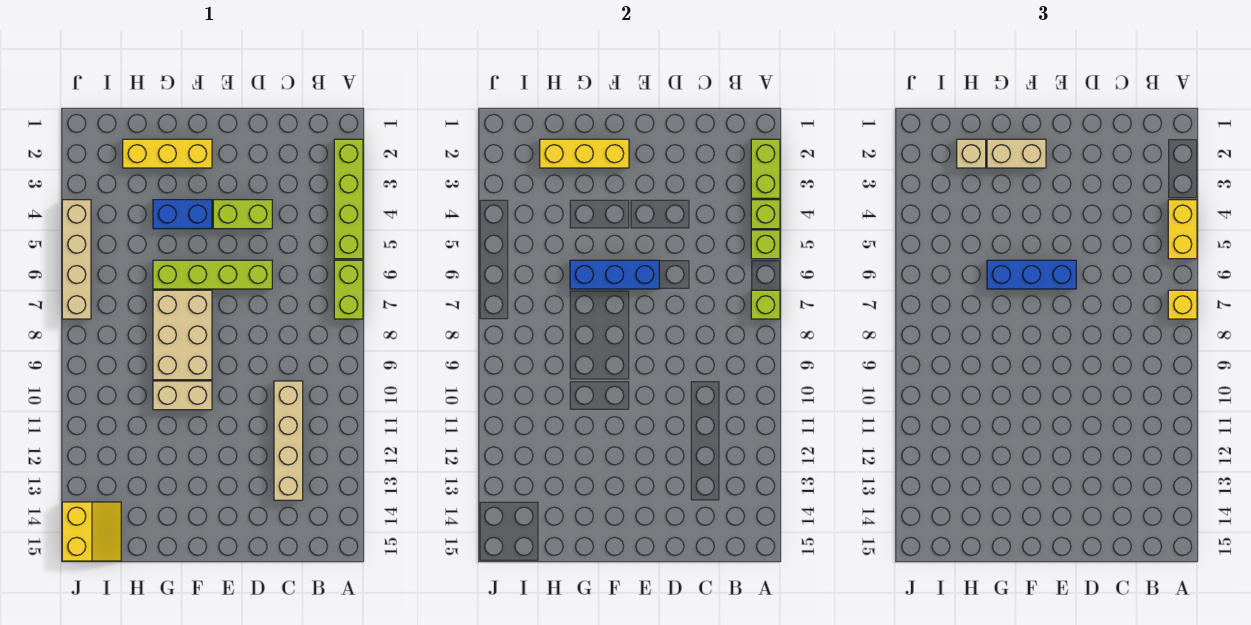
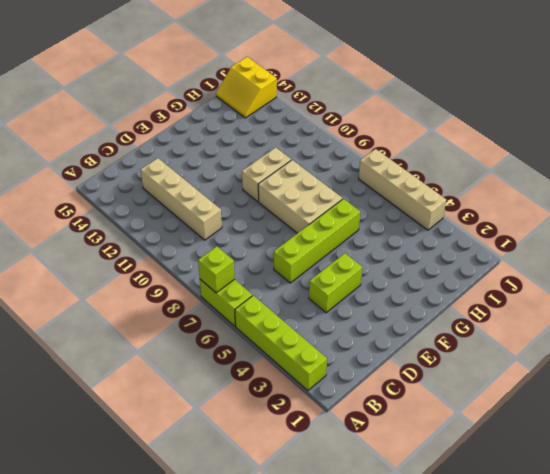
none -> yellow brick F2:H2 level 1
none -> blue brick F4:G4 level 1
none -> lime brick A2:A3 level 2

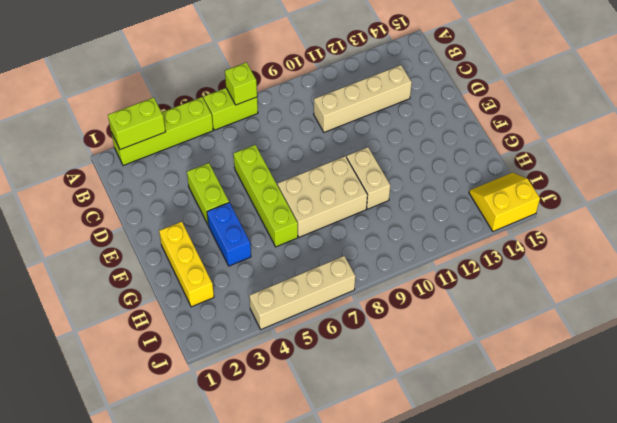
none -> lime brick A4 level 2
none -> lime brick A5 level 2
none -> blue brick E6:G6 level 2

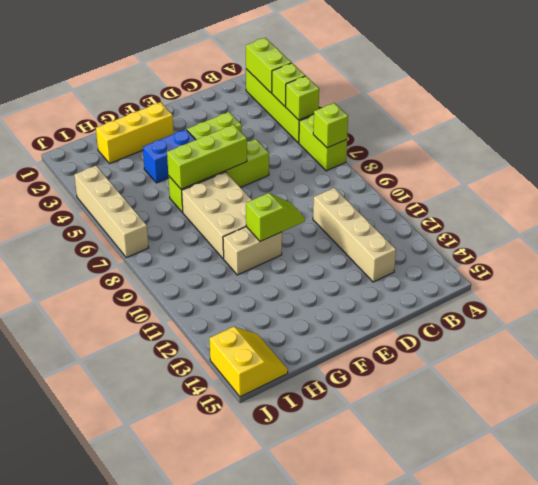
lime brick E6:G6 level 2 -> blue brick E6:G6 level 2
lime slope E10:F10 level 2 top F -> none
none -> yellow brick F2:H2 level 2
none -> yellow brick A4:A5 level 3
none -> yellow brick A7 level 3

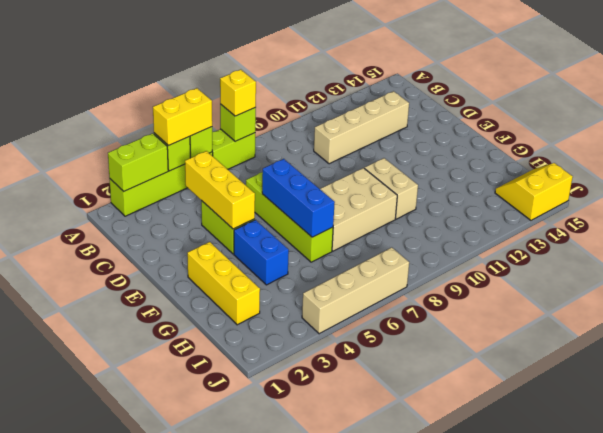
yellow brick C4:E4 level 2 -> yellow brick F2:H2 level 2
none -> blue brick E6:G6 level 3
none -> tan brick F2:G2 level 3
none -> tan brick H2 level 3

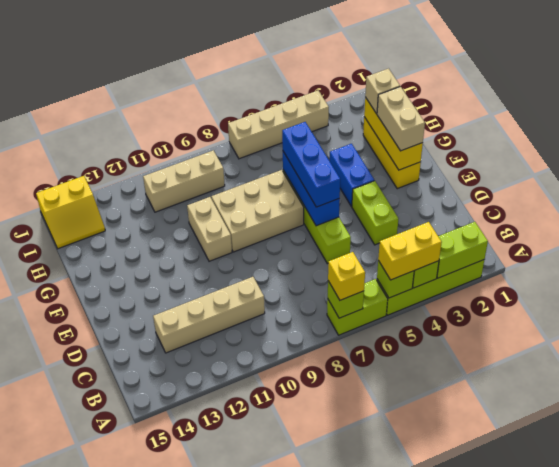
tan brick I9:I11 level 1 -> none

